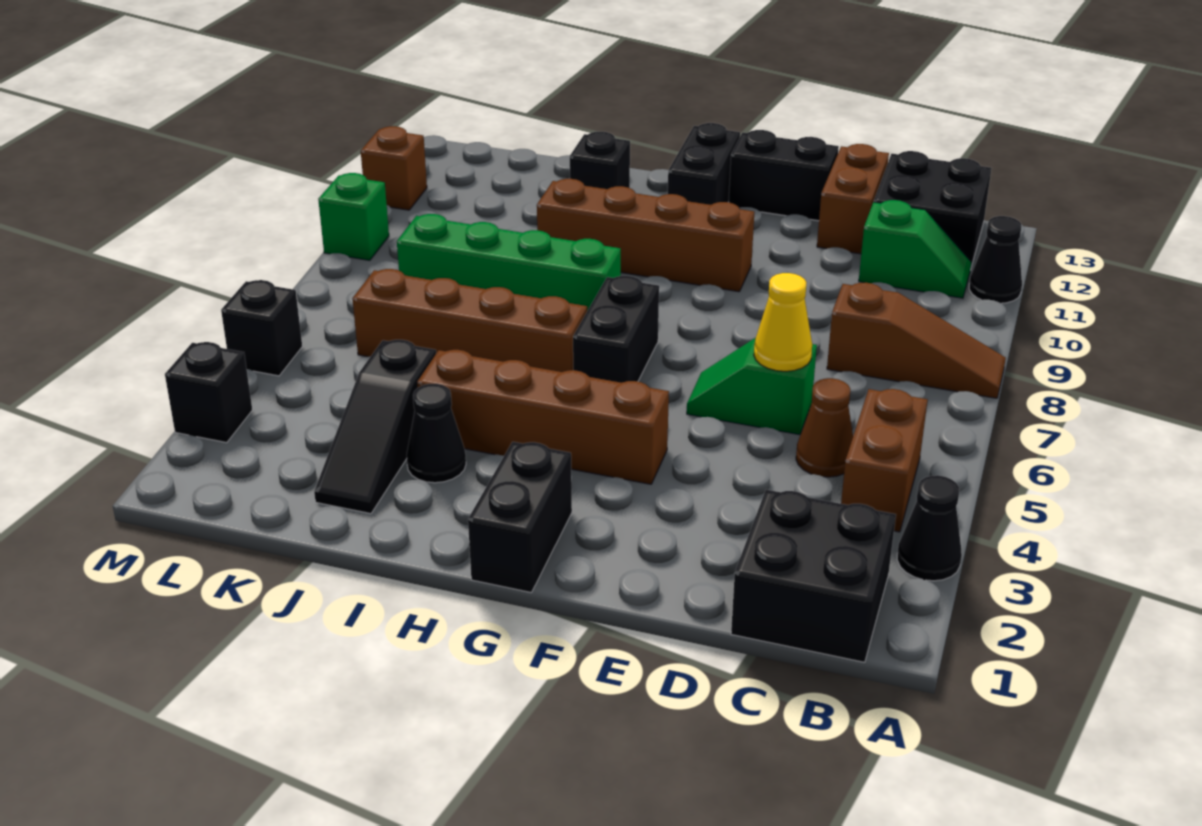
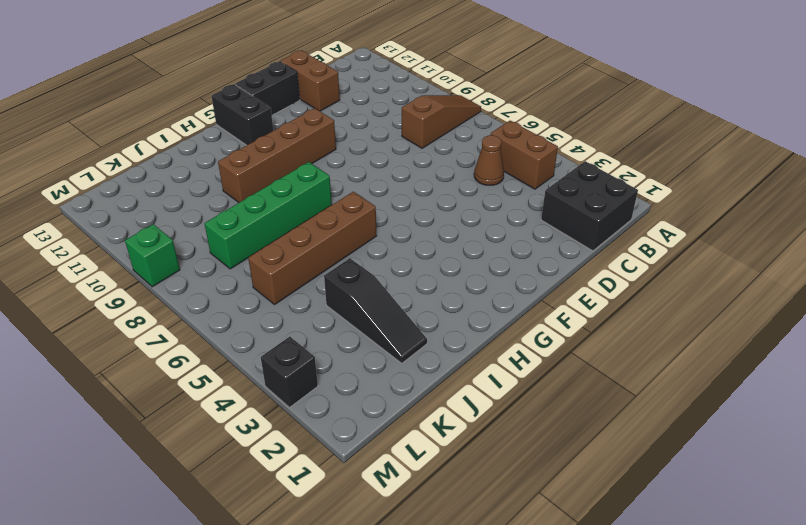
none -> black cone A3 level 1
none -> black cone A11 level 1
none -> green slope B11:C11 level 1 top C

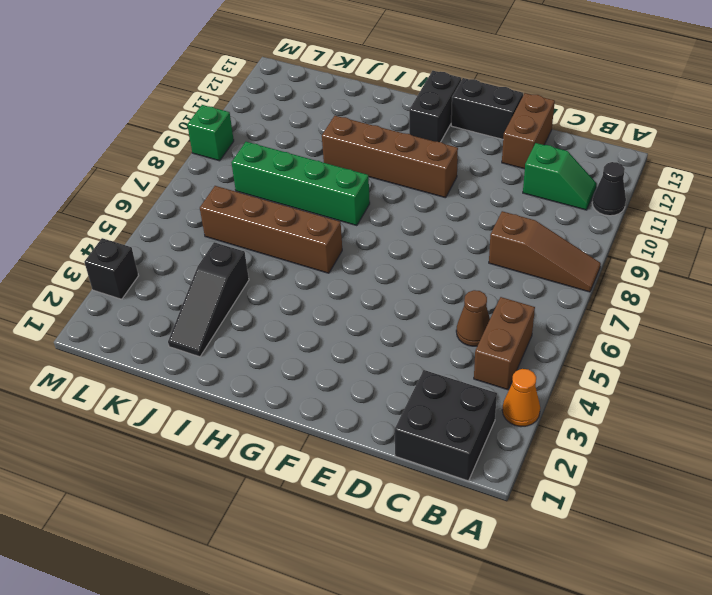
orange cone A3 level 1 -> black cone A3 level 1
none -> black brick B12:C13 level 1
none -> green slope D6:E6 level 1 top D
none -> brown brick F4:I4 level 1

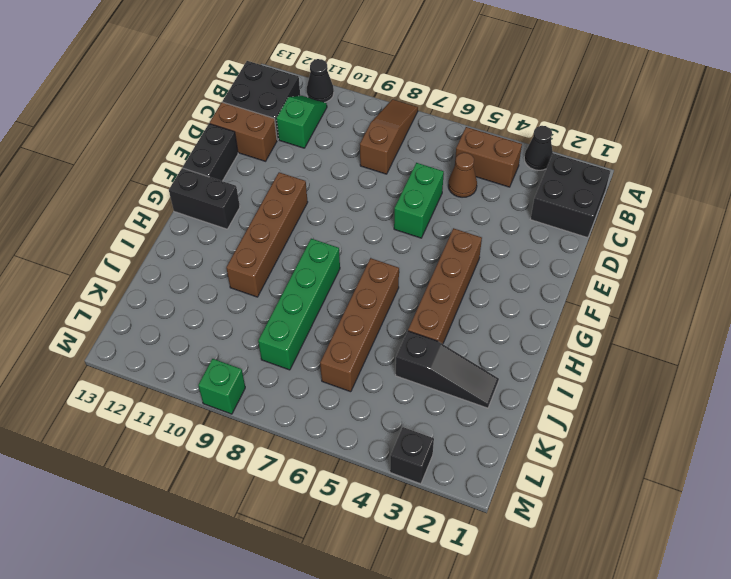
green brick D6:E6 level 1 -> green slope D6:E6 level 1 top D
none -> black brick G1:G2 level 1
none -> black brick G6:G7 level 1
none -> black cone I3 level 1

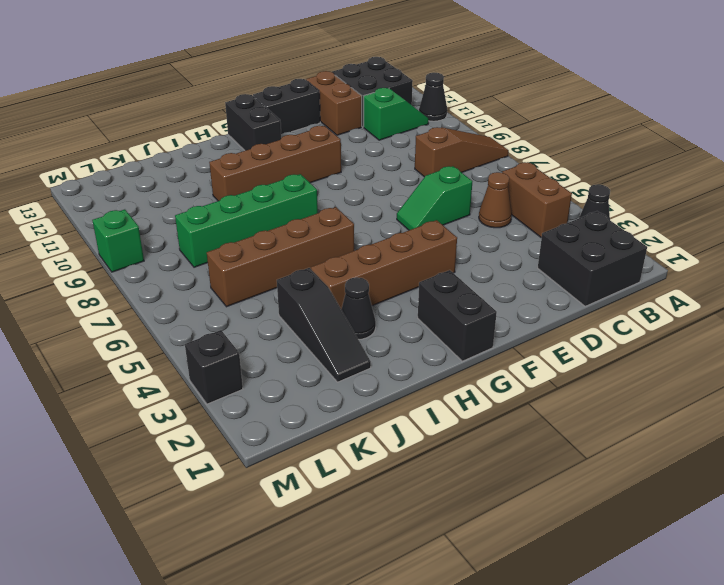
none -> black brick G6:G7 level 1
none -> black brick I12 level 1
none -> black brick M5 level 1

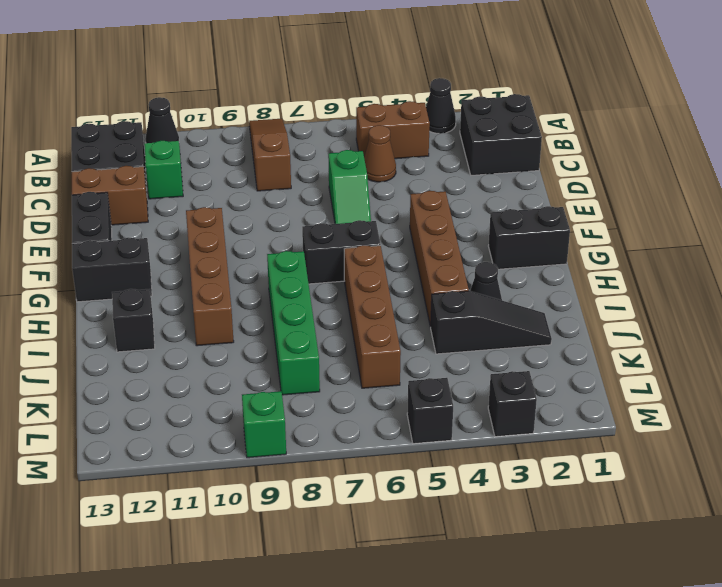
none -> brown brick M11 level 1
none -> yellow cone D6 level 2

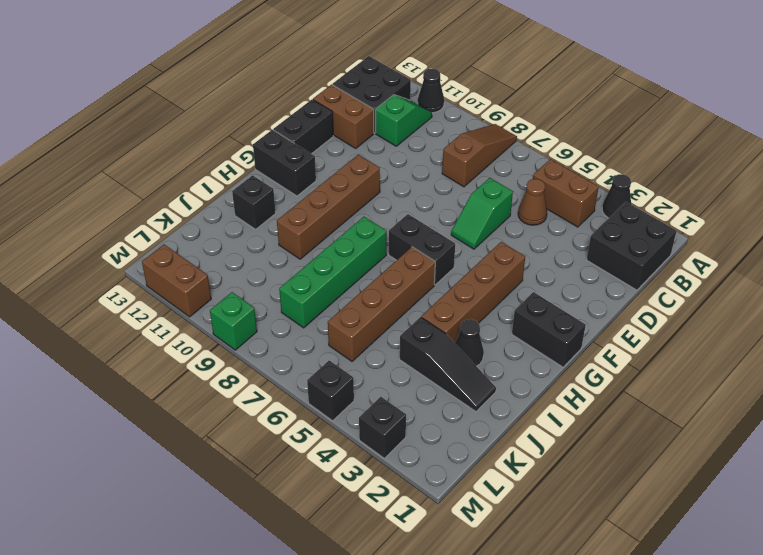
brown brick M11:M12 level 1 -> brown brick M11 level 1
none -> yellow cone D6 level 2

